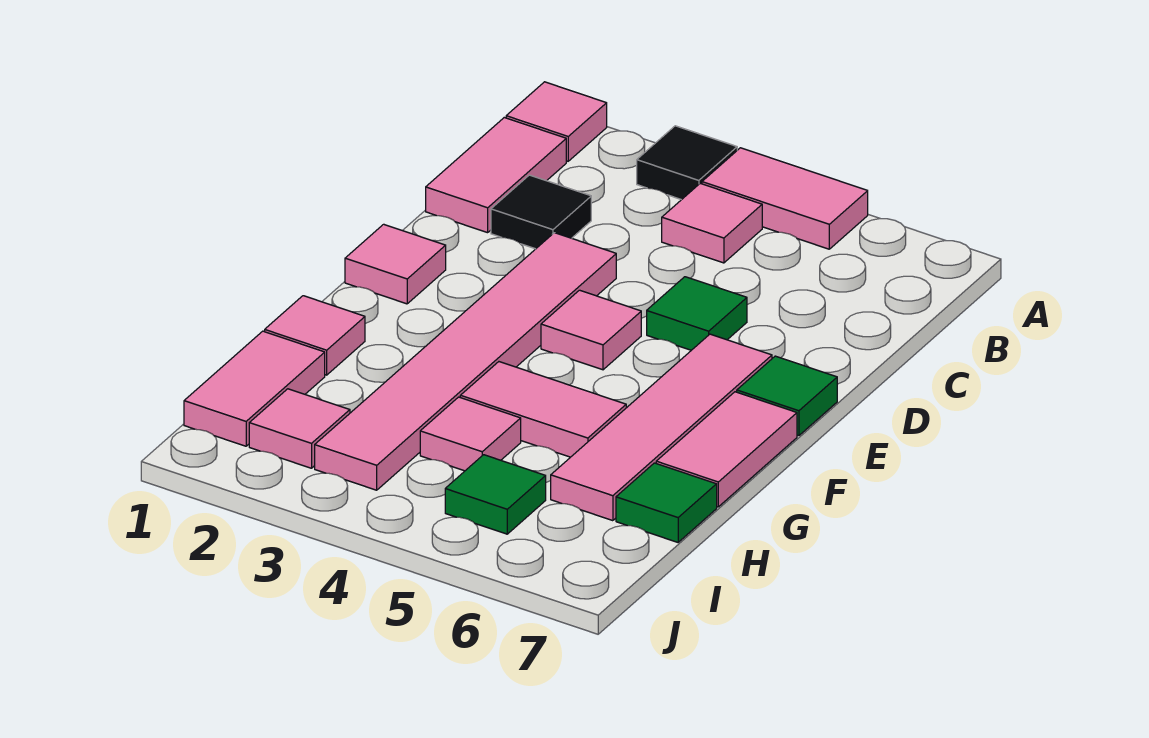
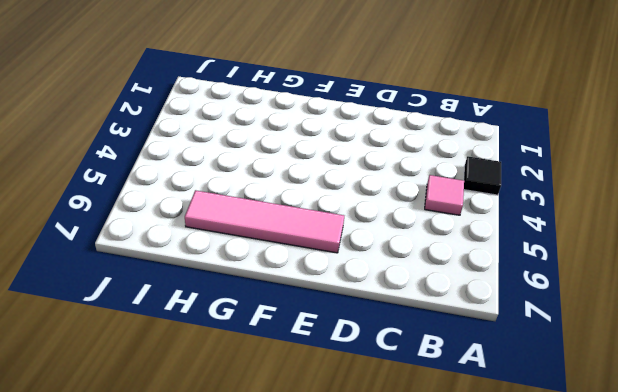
none -> pink tile A1 level 1
none -> pink tile A4:A5 level 1
none -> pink tile B1:C1 level 1

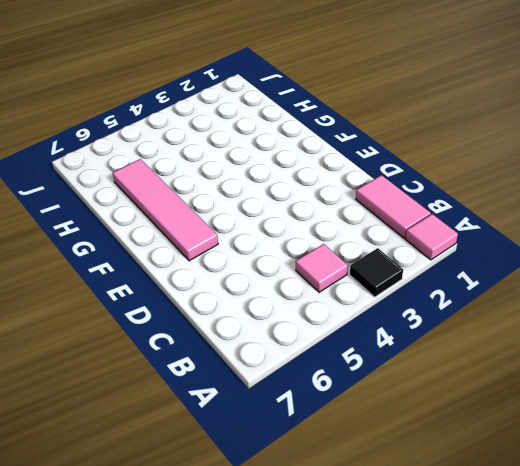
none -> pink tile A4:A5 level 1
none -> black tile C2 level 1
none -> pink tile D3:I3 level 1

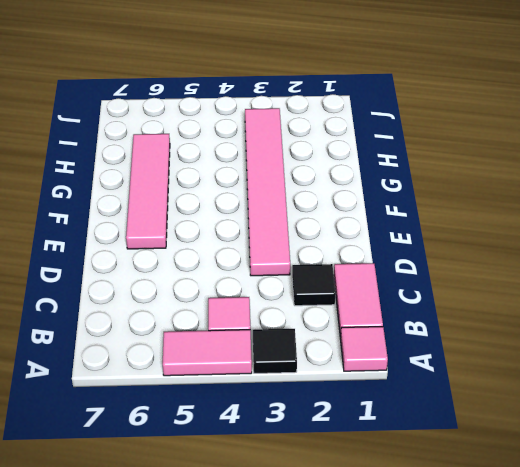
none -> green tile D5 level 1
none -> pink tile E1 level 1
none -> pink tile E4 level 1

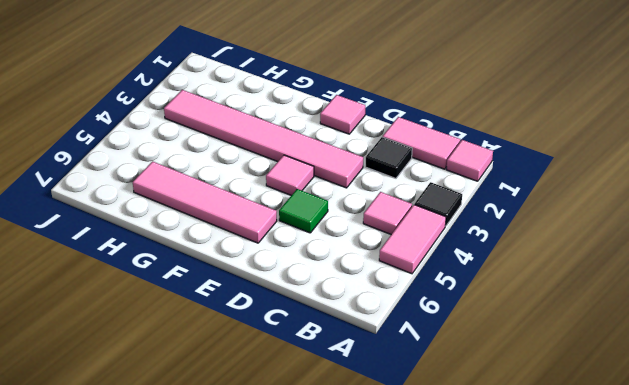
none -> green tile E7 level 1
none -> pink tile F7:G7 level 1
none -> pink tile G1 level 1

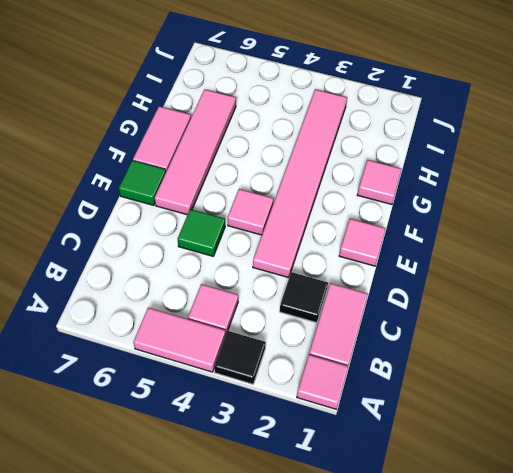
none -> pink tile G4:G5 level 1
none -> pink tile H1:I1 level 1
none -> pink tile H4 level 1

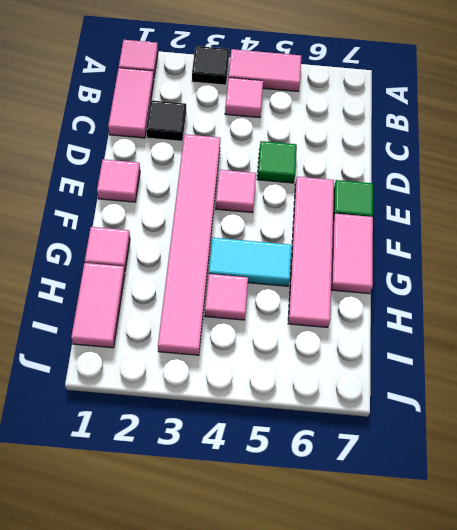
cyan tile G4:G5 level 1 -> pink tile G4:G5 level 1
none -> green tile H7 level 1
none -> pink tile I2 level 1
none -> green tile I5 level 1

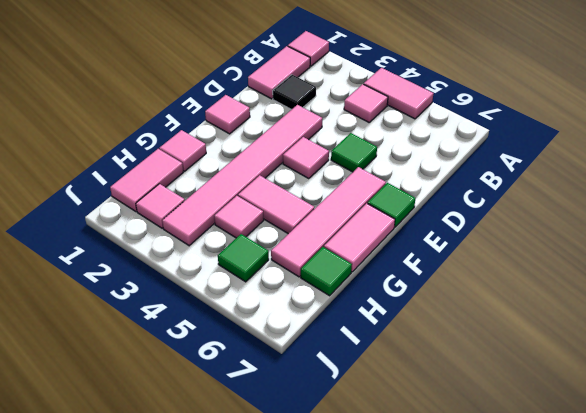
none -> black tile A3 level 1

